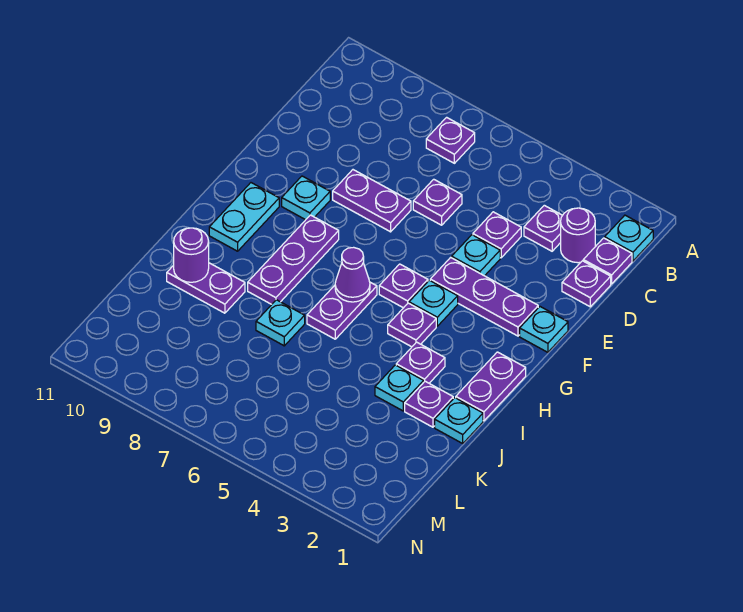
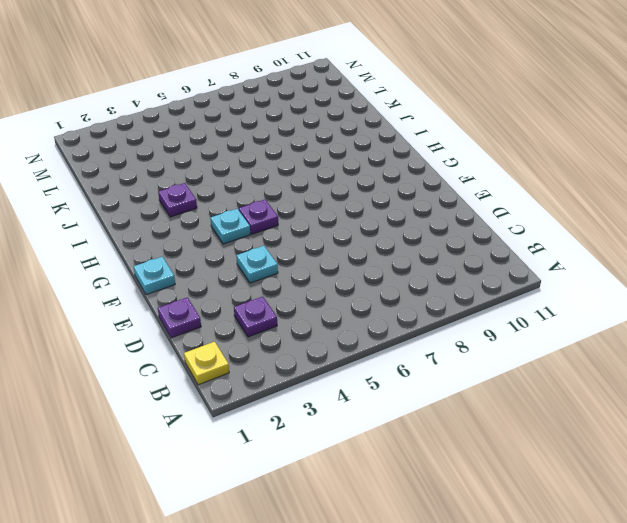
yellow plate B1 level 1 -> cyan plate B1 level 1
none -> purple plate B7 level 1
none -> purple plate C1 level 1
none -> purple round brick C2 level 1

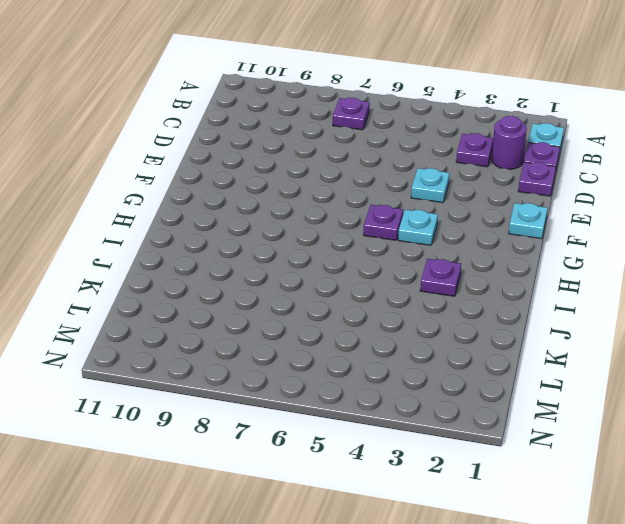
none -> purple plate D4 level 1
none -> purple plate D6 level 1
none -> purple plate E7:E8 level 1

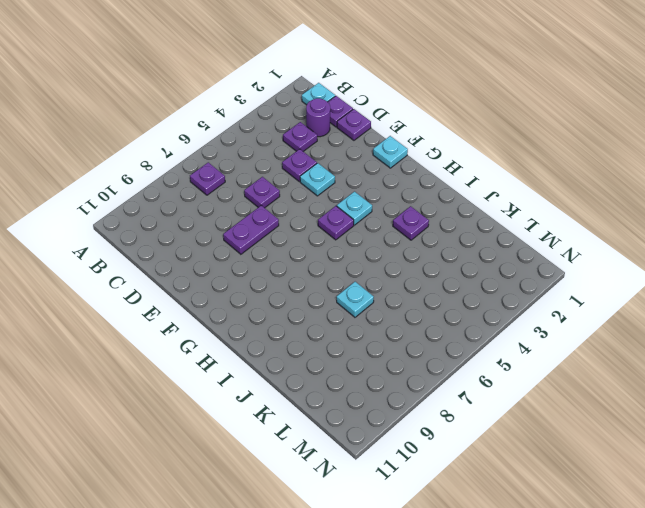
none -> purple plate F2:F4 level 1
none -> cyan plate F9 level 1
none -> purple plate G8:I8 level 1

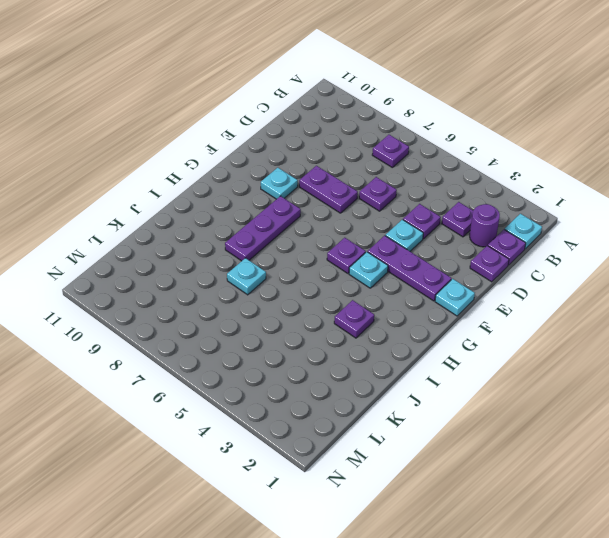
none -> cyan plate G10:H10 level 1
none -> purple plate H1:I1 level 1
none -> purple plate H4 level 1

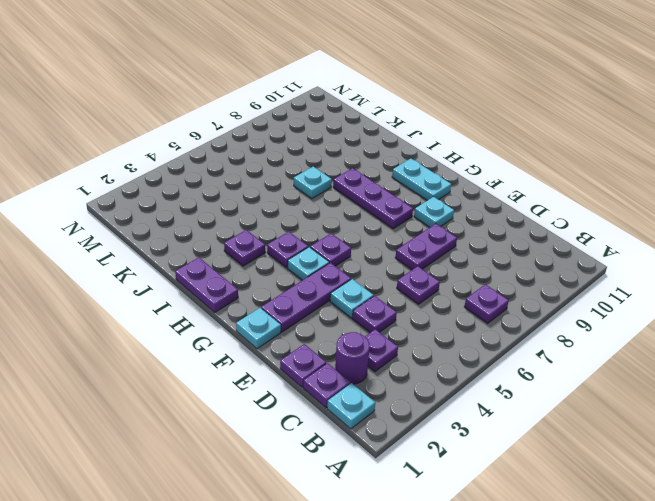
none -> purple plate H6:I6 level 1
none -> cyan plate J1 level 1
none -> purple plate J2 level 1

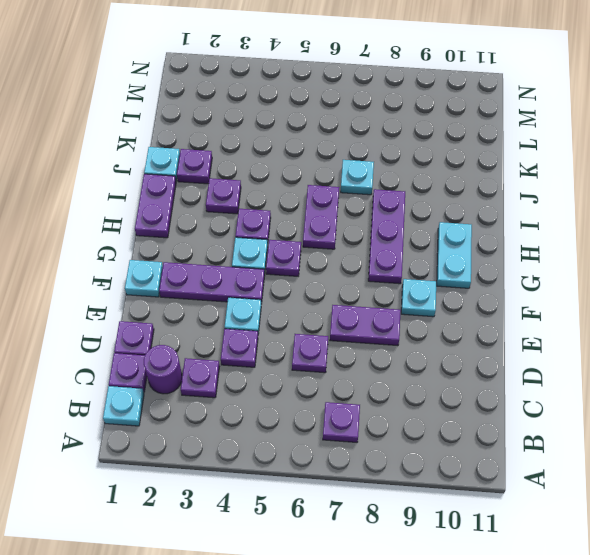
none -> cyan plate J3 level 1
none -> purple plate J9:J10 level 1
none -> purple cone H6 level 2

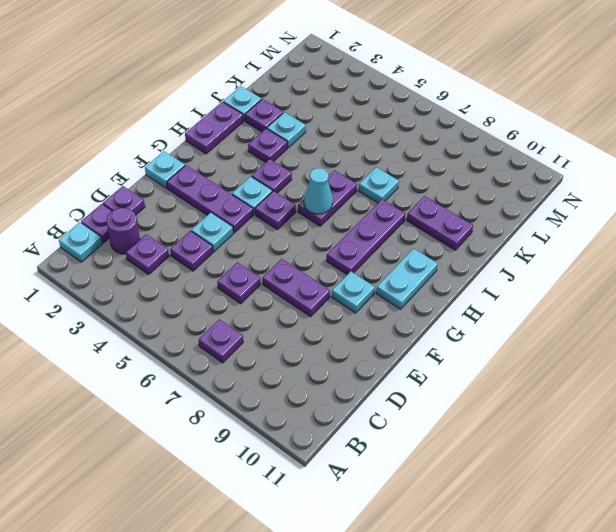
cyan cone H6 level 2 -> purple cone H6 level 2
none -> purple round brick J10 level 2

